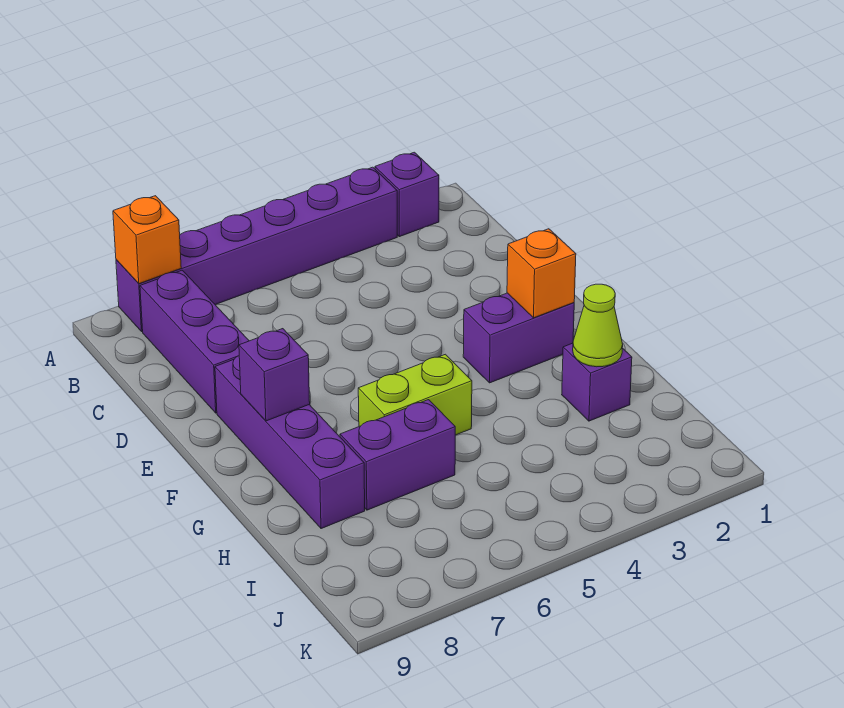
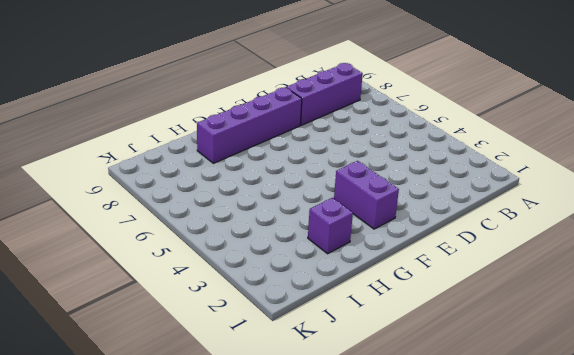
none -> purple brick A2 level 1
none -> purple brick A3:A8 level 1
none -> lime brick G5:G6 level 1

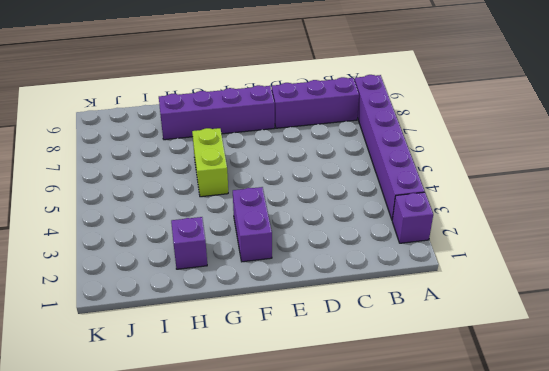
none -> purple brick H6:H7 level 1
none -> orange brick A8 level 2
none -> orange brick F2 level 2

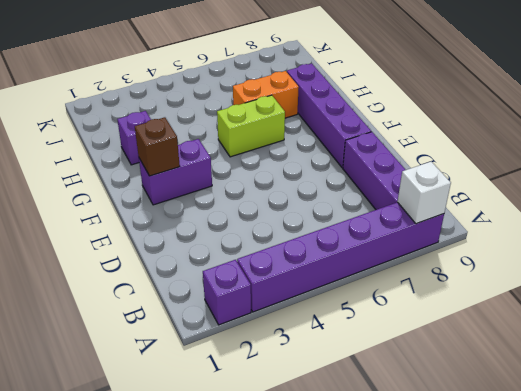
white brick A8 level 2 -> orange brick A8 level 2
brown brick F2 level 2 -> orange brick F2 level 2
orange brick H6:H7 level 1 -> purple brick H6:H7 level 1
none -> purple brick F8 level 2
none -> lime cone H2 level 2

